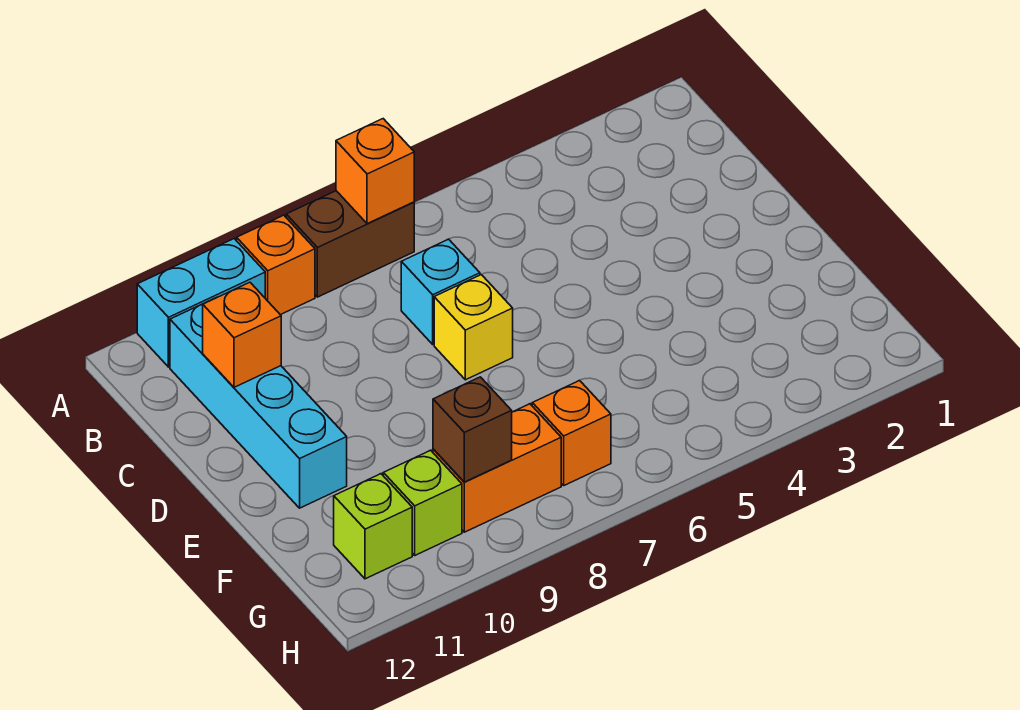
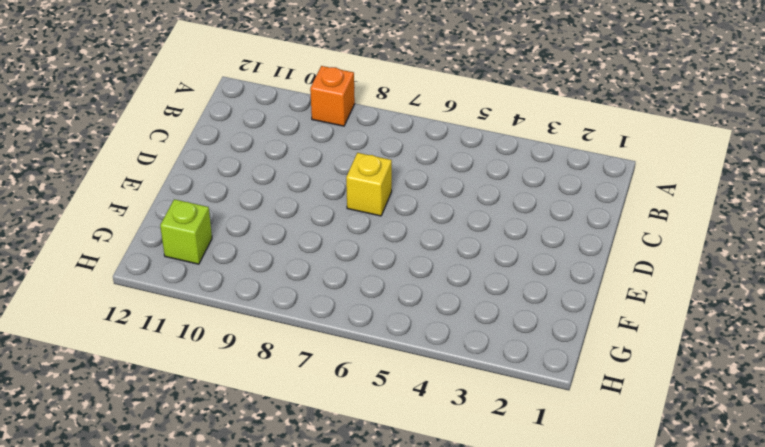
none -> brown brick A7:A8 level 1
none -> cyan brick A10:A11 level 1
none -> cyan brick B11:E11 level 1

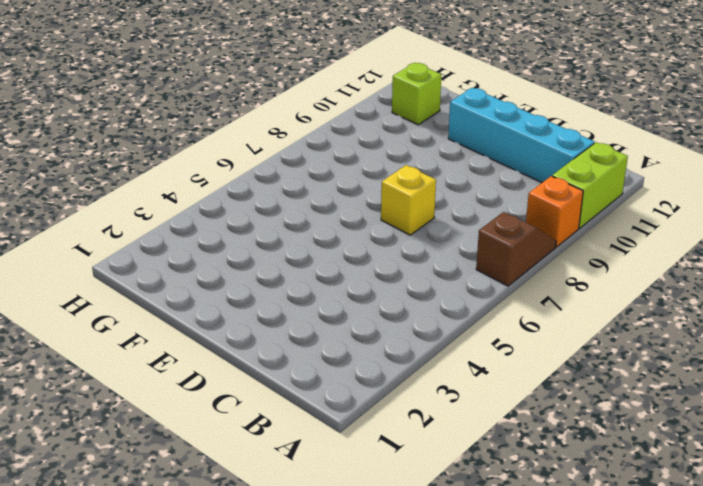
brown slope A7:A8 level 1 top 7 -> brown brick A7:A8 level 1
lime brick A10:A11 level 1 -> cyan brick A10:A11 level 1
none -> cyan brick C7 level 1
none -> orange brick G7 level 1
none -> orange brick G8:G9 level 1

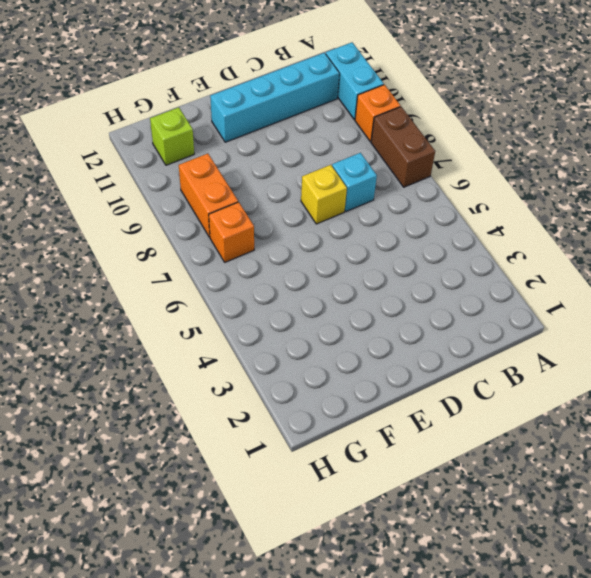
none -> lime brick G10 level 1
none -> orange brick A7 level 2
none -> orange brick C11 level 2

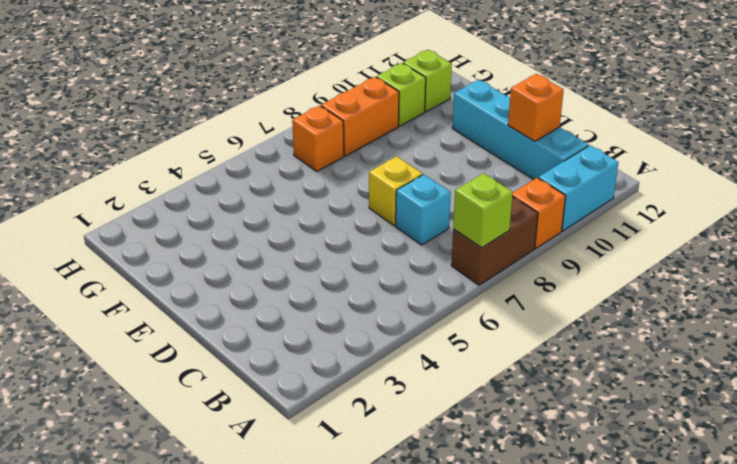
lime brick A7 level 2 -> orange brick A7 level 2
none -> brown brick G9 level 2

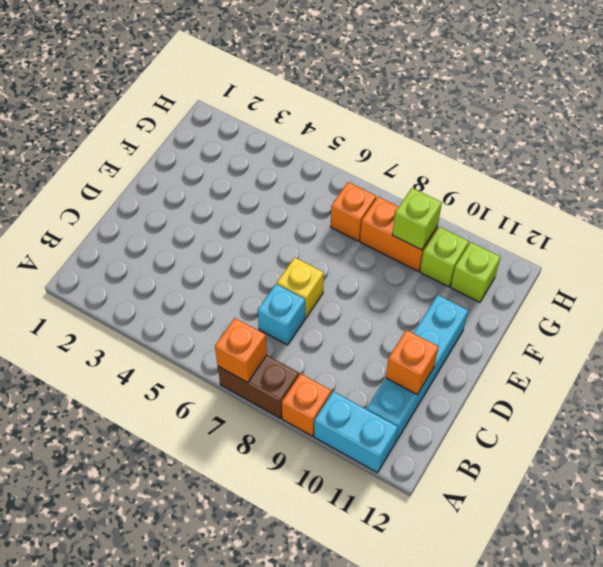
lime brick G9 level 2 -> brown brick G9 level 2

